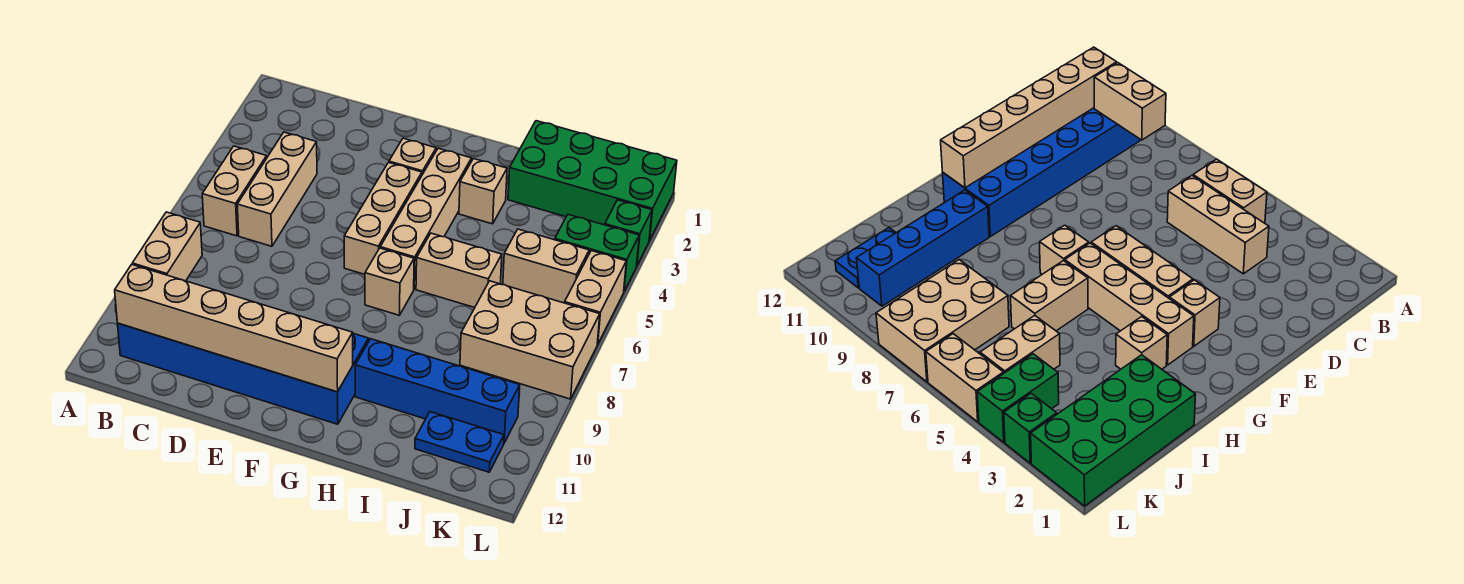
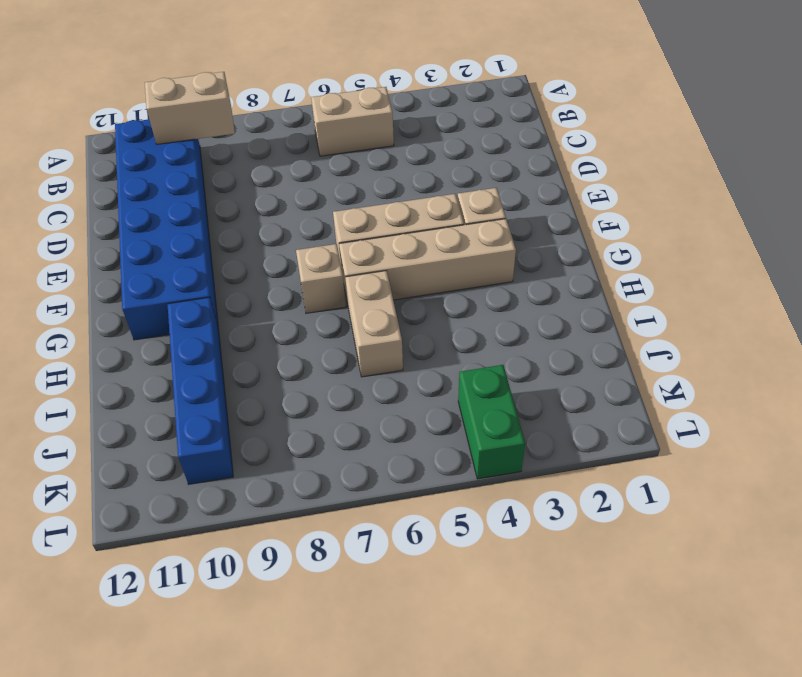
none -> tan brick C4:C6 level 1
none -> tan brick H3 level 1
none -> green brick I1:L2 level 1

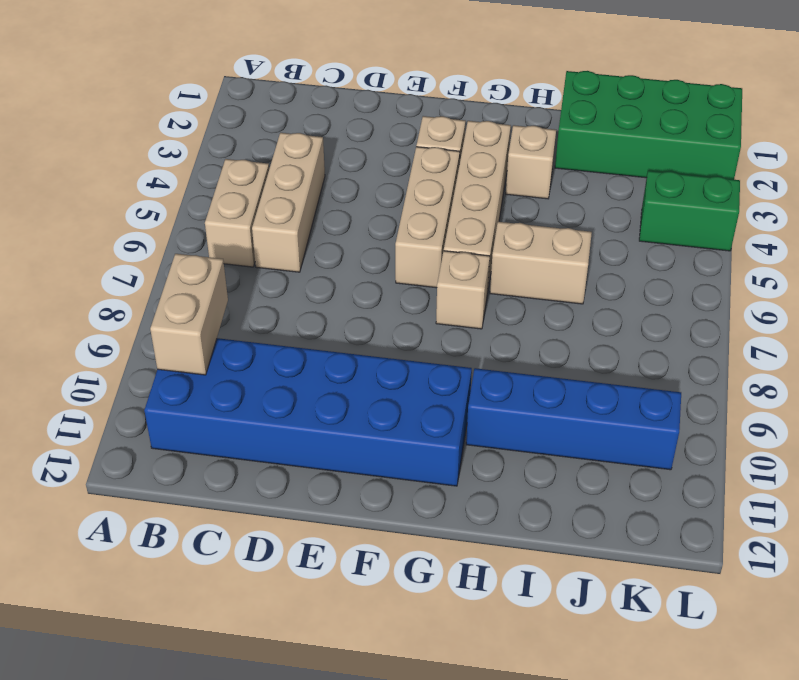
none -> tan brick J5:K5 level 1
none -> tan brick J7:L8 level 1
none -> blue plate J11:K11 level 1

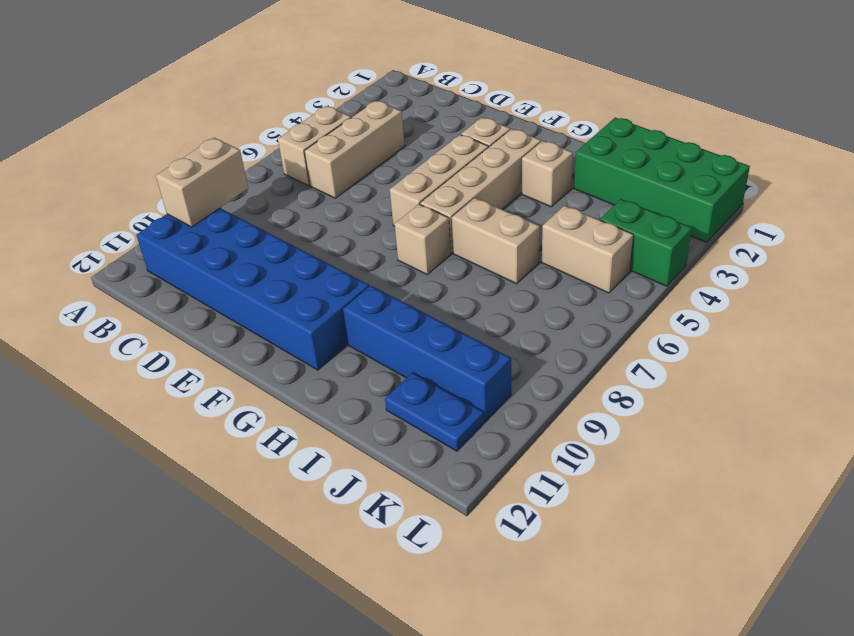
none -> tan brick J7:L8 level 1
none -> green brick L3 level 1
none -> tan brick L5:L6 level 1

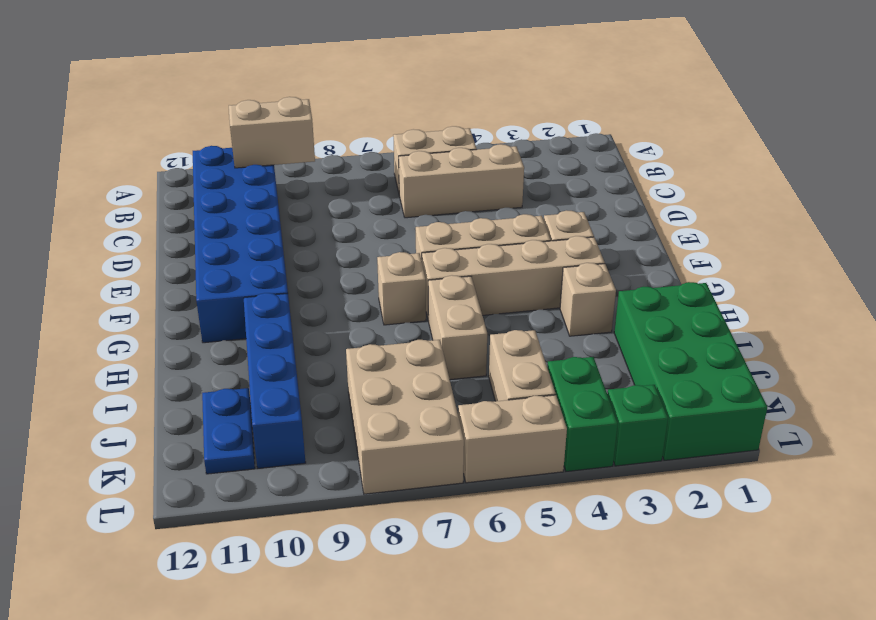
none -> tan brick B11:G11 level 2

